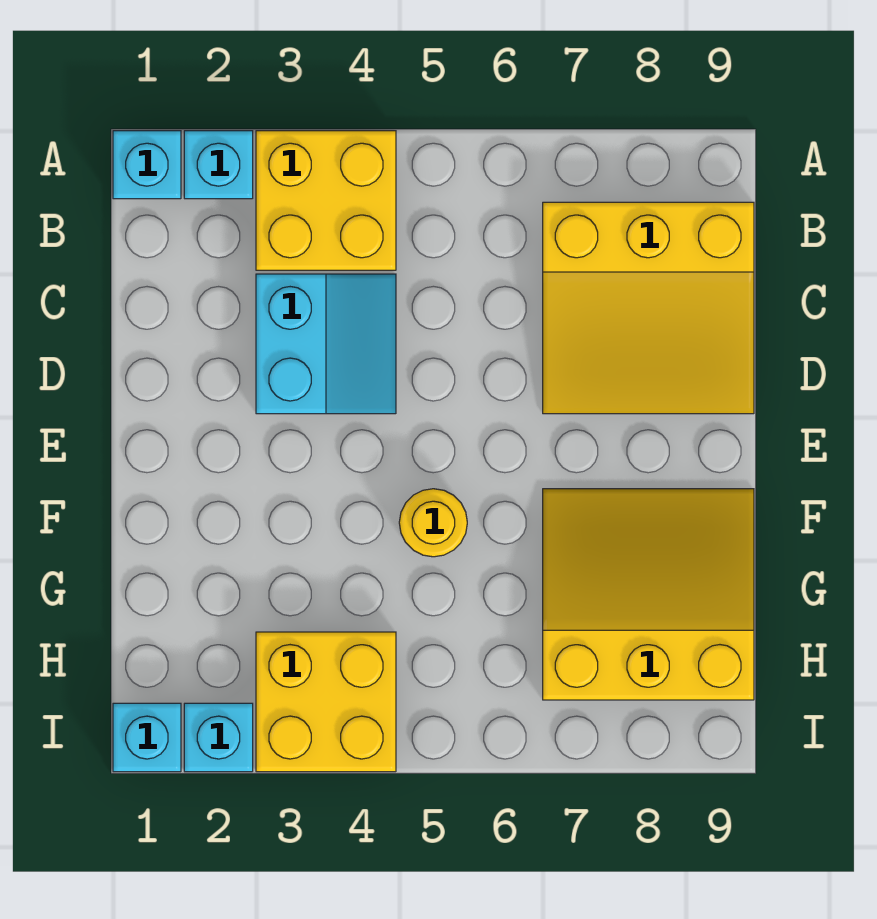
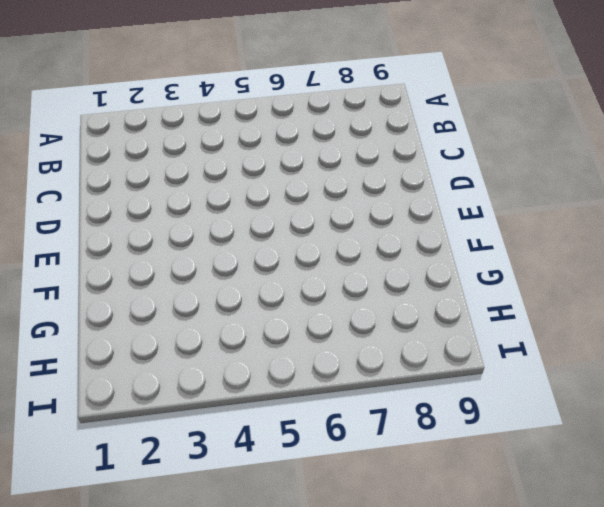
none -> cyan brick A1 level 1
none -> cyan brick A2 level 1

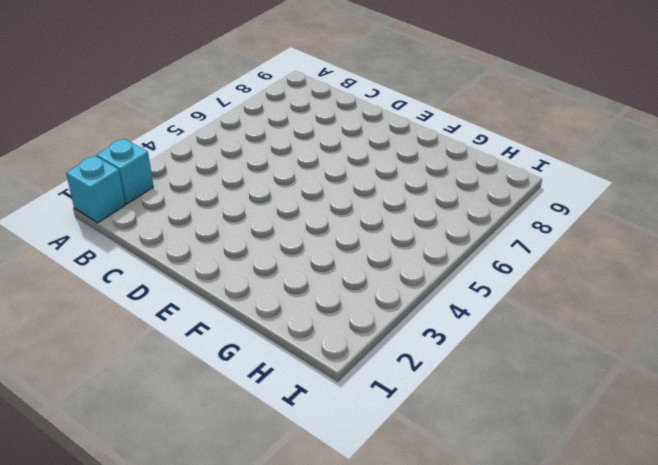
none -> yellow brick A3:B4 level 1
none -> yellow slope B7:D9 level 1 top B

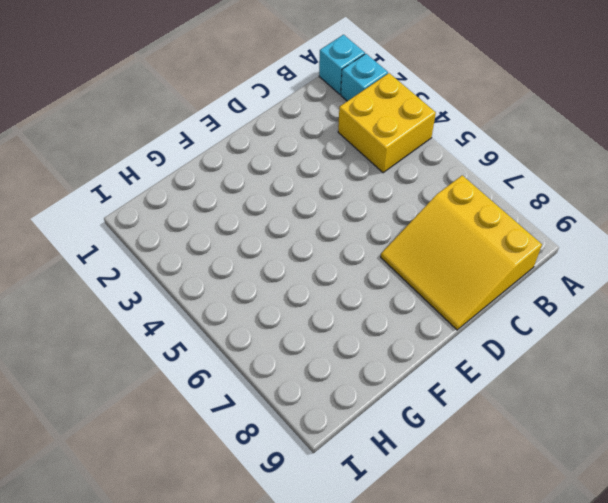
none -> cyan slope C3:D4 level 1 top 3
none -> yellow round brick F5 level 1

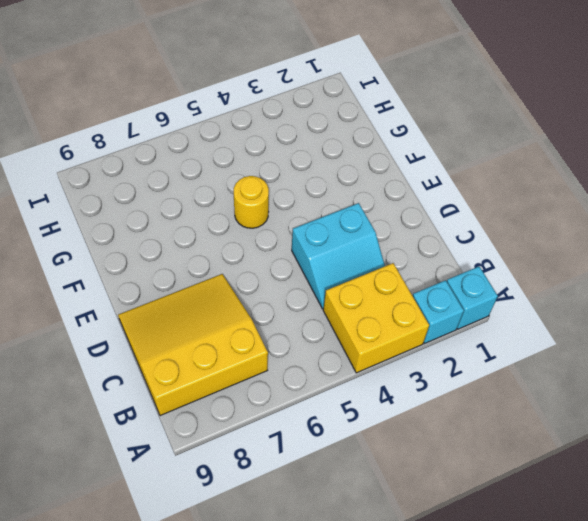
cyan slope C3:D4 level 1 top D -> cyan slope C3:D4 level 1 top 3
none -> yellow slope F7:H9 level 1 top H
none -> yellow brick H3:I4 level 1

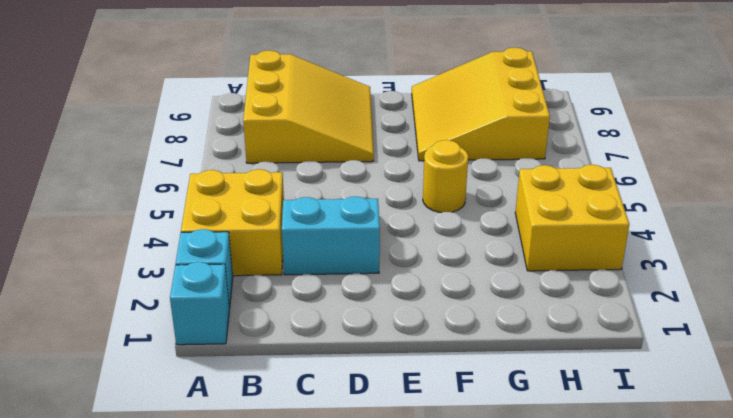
none -> cyan brick I1 level 1
none -> cyan brick I2 level 1

